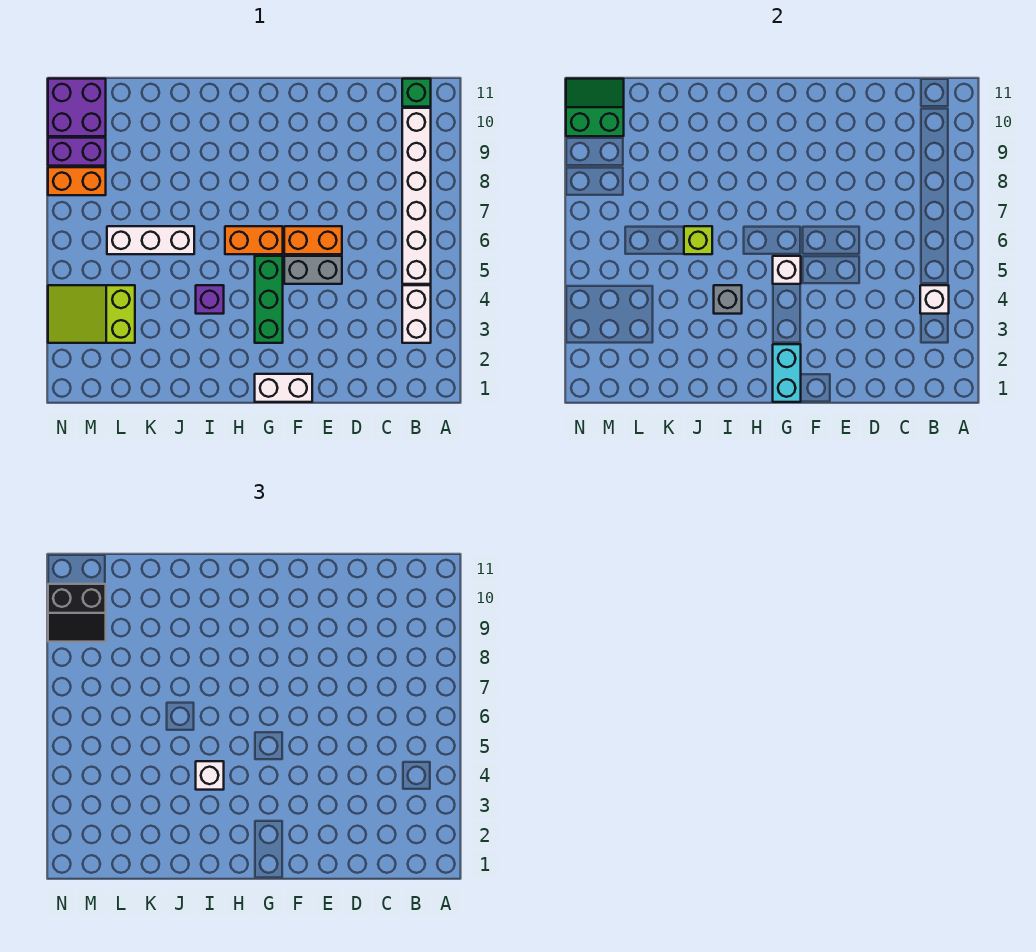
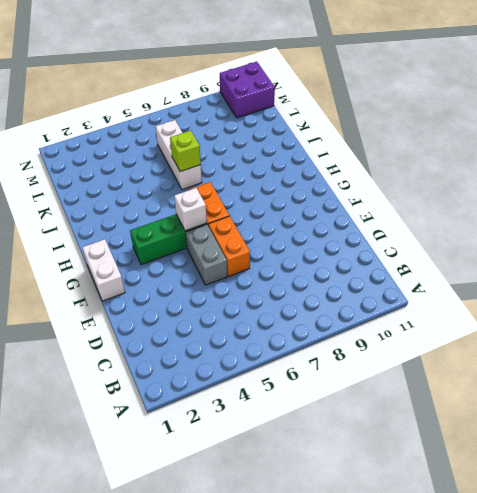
none -> white brick B3:B4 level 1
none -> white brick B5:B10 level 1
none -> green brick B11 level 1

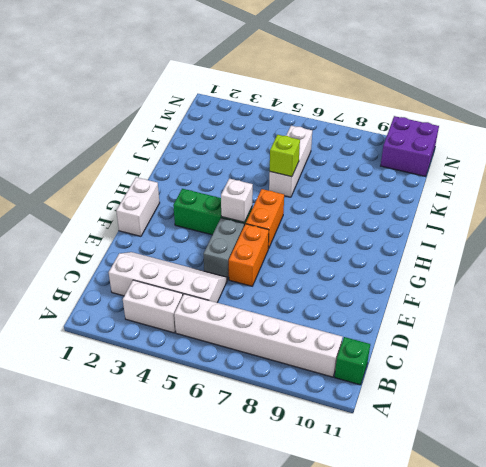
white slope C2:D5 level 1 top C -> none
none -> purple brick I4 level 1
none -> lime slope L3:N4 level 1 top L
none -> orange brick M8:N8 level 1

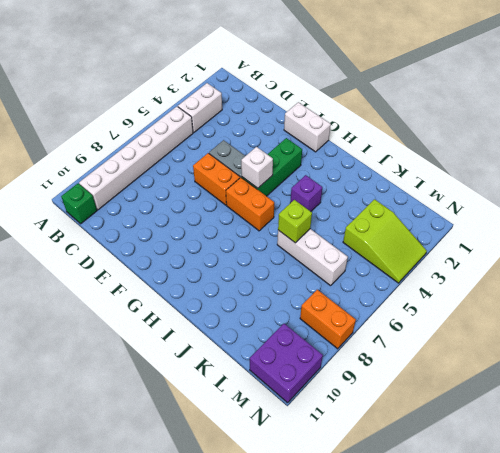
none -> purple brick M9:N9 level 1
none -> white brick B4 level 2
none -> cyan brick G1:G2 level 2

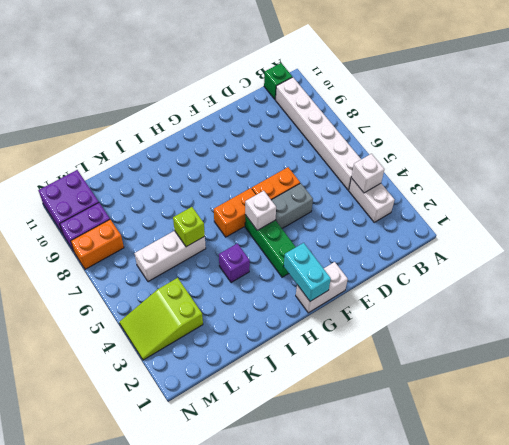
none -> grey brick I4 level 2
none -> green slope M10:N11 level 2 top 10
none -> white brick I4 level 3

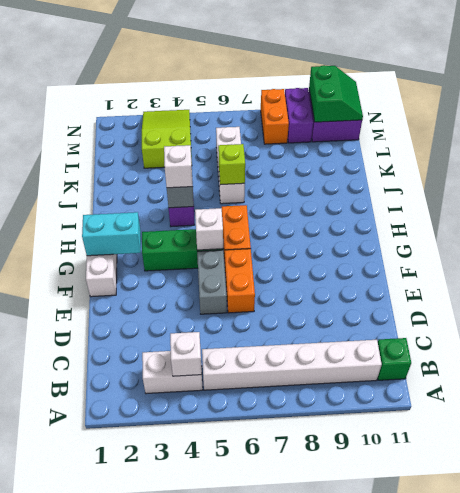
none -> black slope M9:N10 level 3 top 10

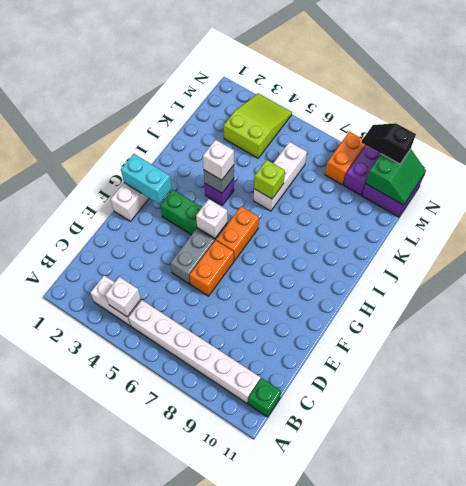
black slope N9:N10 level 3 top 10 -> black slope M9:N10 level 3 top 10

